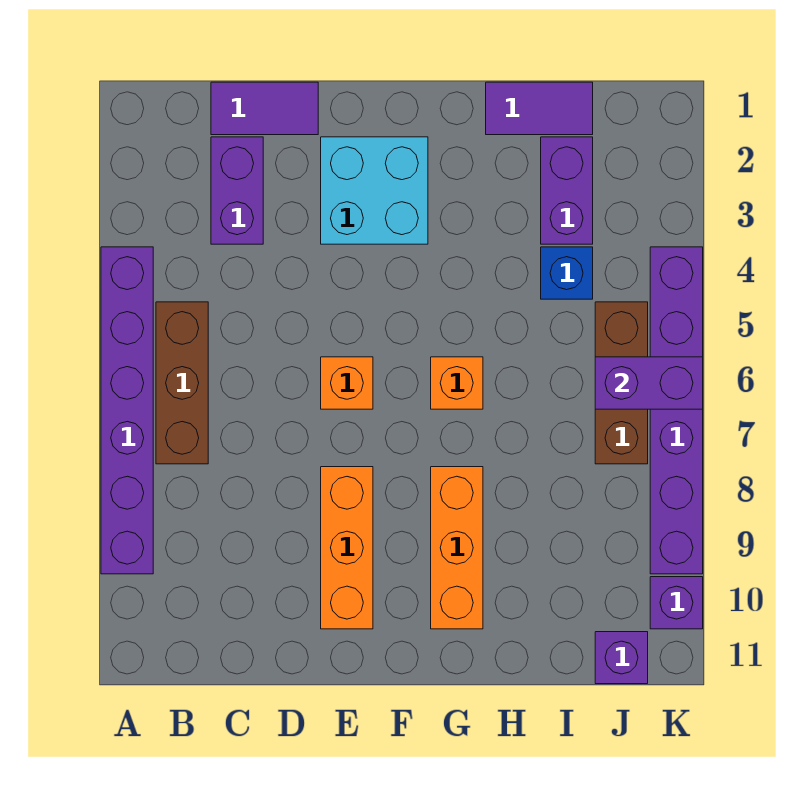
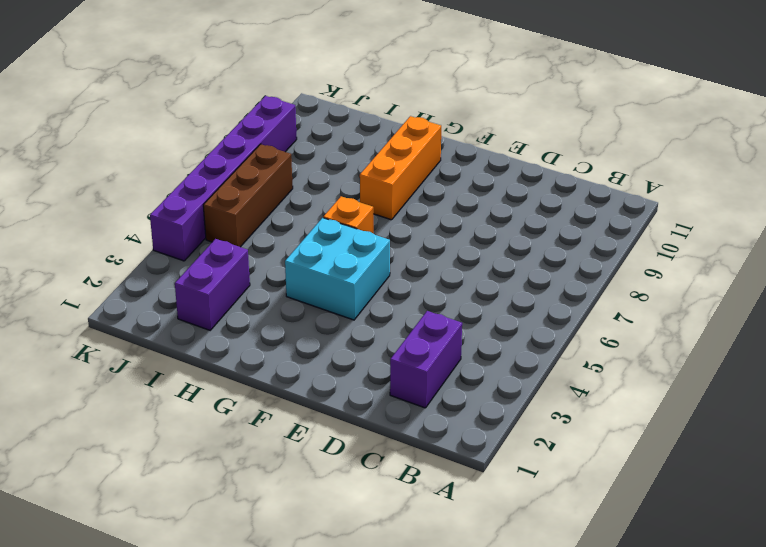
cyan brick F4:G5 level 1 -> cyan brick E2:F3 level 1
none -> purple brick A4:A9 level 1
none -> brown brick B5:B7 level 1
none -> purple tile C1:D1 level 1

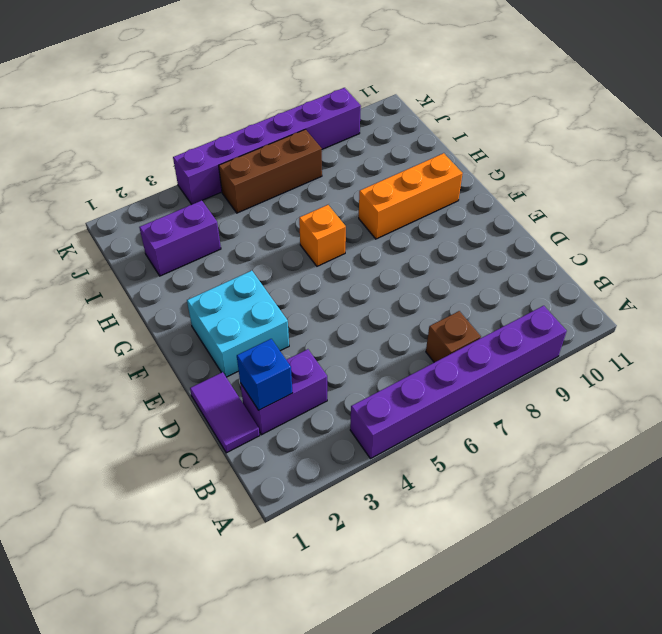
brown brick B7 level 1 -> brown brick B5:B7 level 1
blue brick C2 level 2 -> blue brick I4 level 1
none -> orange brick E6 level 1
none -> orange brick E8:E10 level 1
none -> purple tile H1:I1 level 1

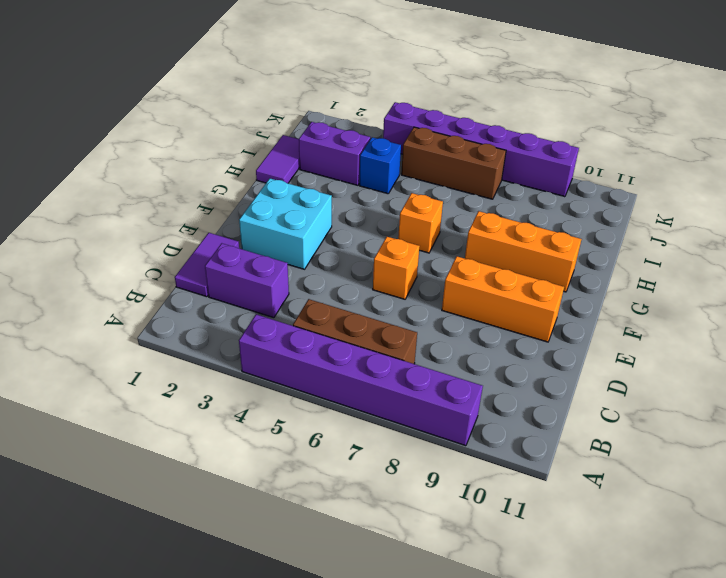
none -> purple brick J11 level 1
none -> purple brick K10 level 1
none -> purple brick J6:K6 level 2

